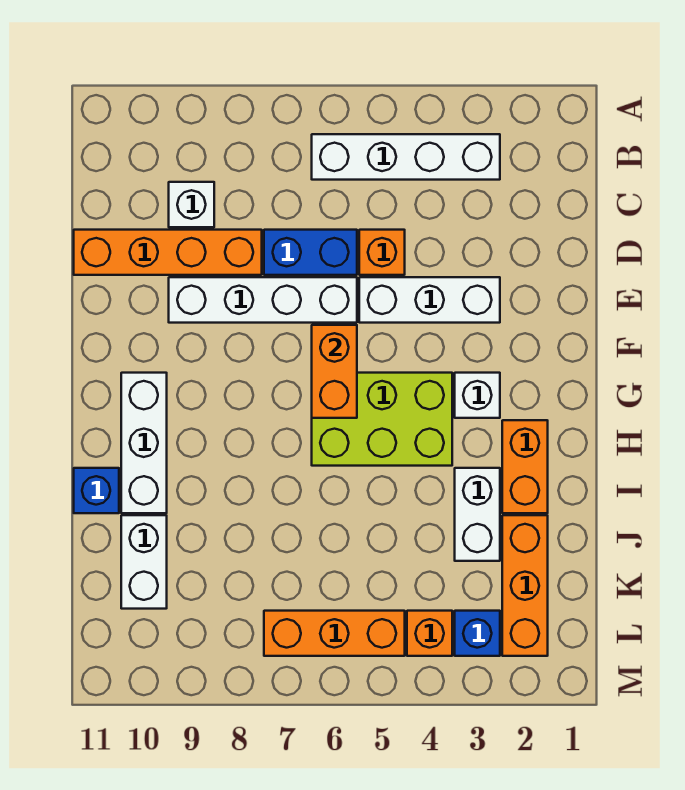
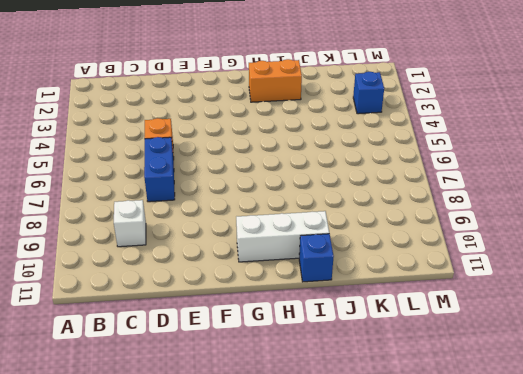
none -> white brick B3:B6 level 1
none -> orange brick D8:D11 level 1
none -> white brick E3:E5 level 1

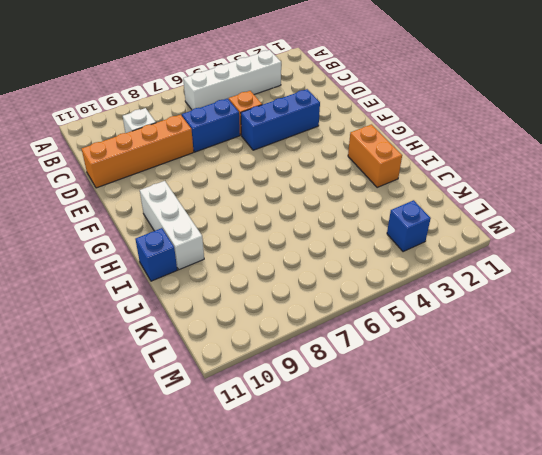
blue brick E3:E5 level 1 -> white brick E3:E5 level 1
none -> white brick E6:E9 level 1
none -> white brick G3 level 1
none -> lime brick G4:H6 level 1

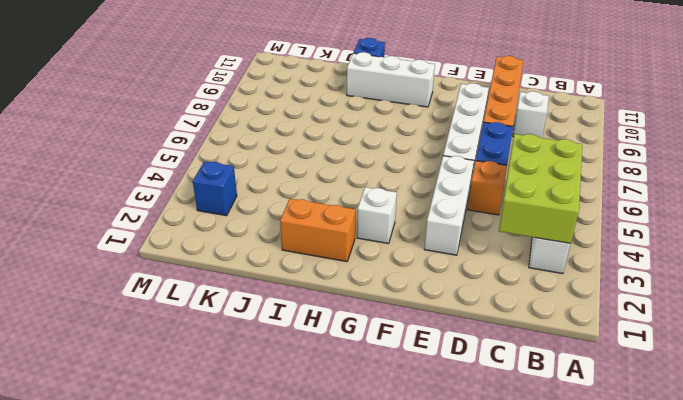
lime brick B3:C5 level 2 -> lime brick G4:H6 level 1
none -> white brick I3:J3 level 1
none -> orange brick J2:L2 level 1
none -> white brick J10:K10 level 1

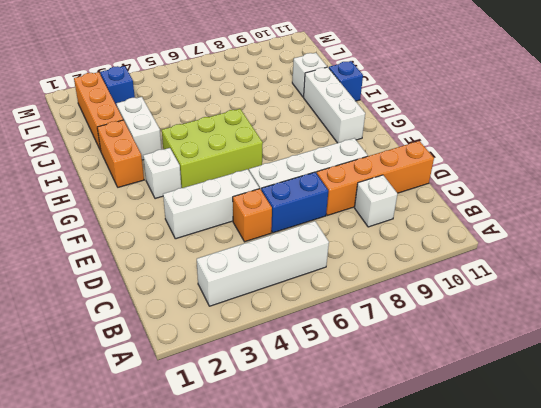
white brick J10 level 1 -> white brick J10:K10 level 1
none -> orange brick L4 level 1
none -> orange brick L5:L7 level 1
none -> orange brick F6:G6 level 2

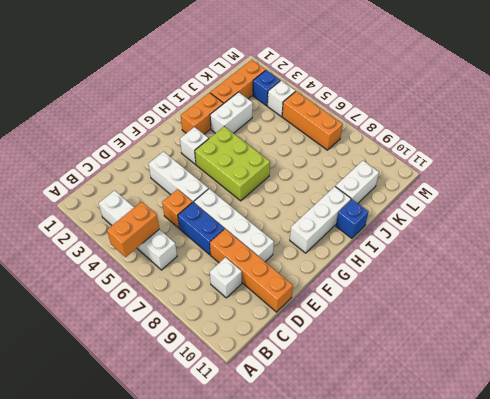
orange brick A5:B5 level 2 -> orange brick F6:G6 level 2
white brick L4 level 1 -> orange brick L4 level 1

